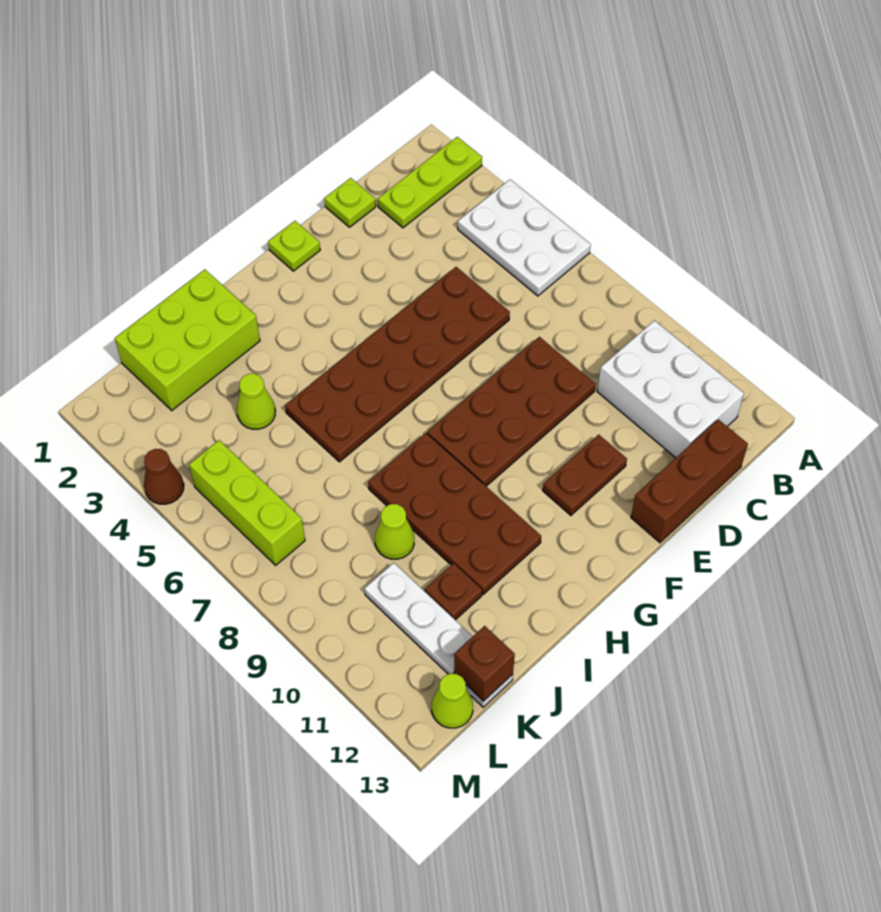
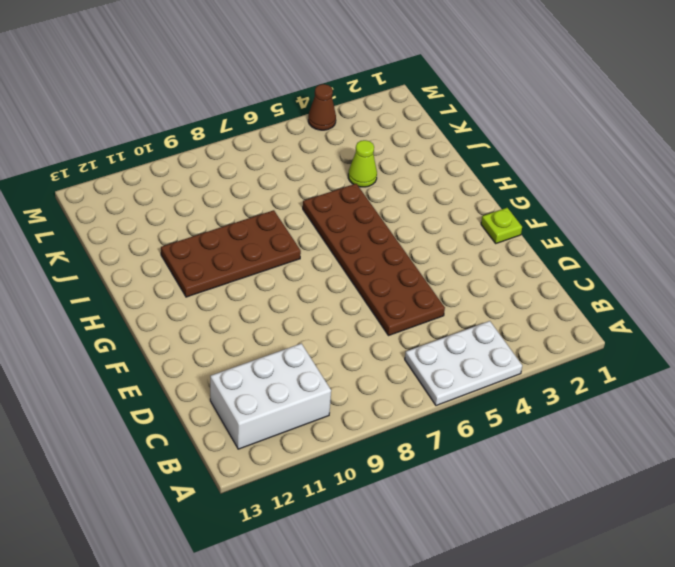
none -> lime plate A2:C2 level 1
none -> brown brick C13:E13 level 1
none -> lime plate D1 level 1

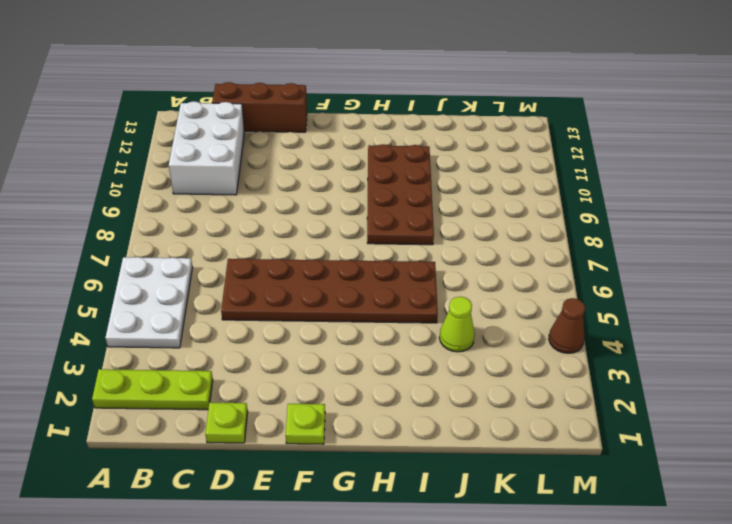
none -> brown plate D8:G9 level 1
none -> brown plate E11:F11 level 1
none -> lime brick I1:K2 level 1

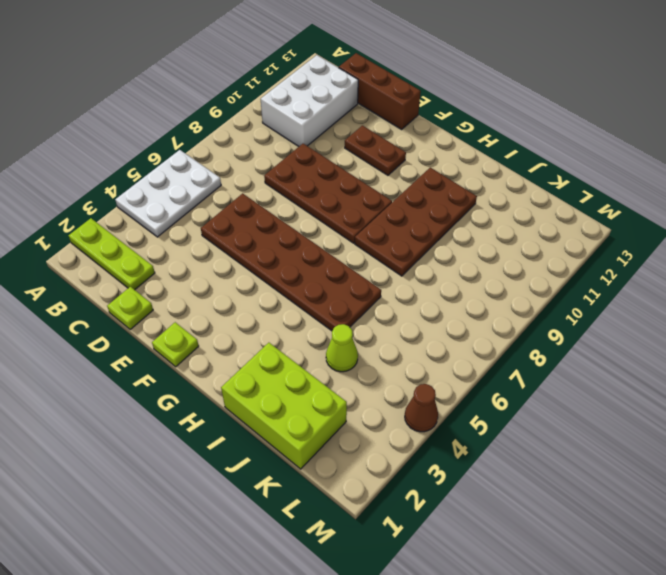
none -> lime cone J9 level 1
none -> brown plate J11 level 1
none -> white plate K10:K13 level 1

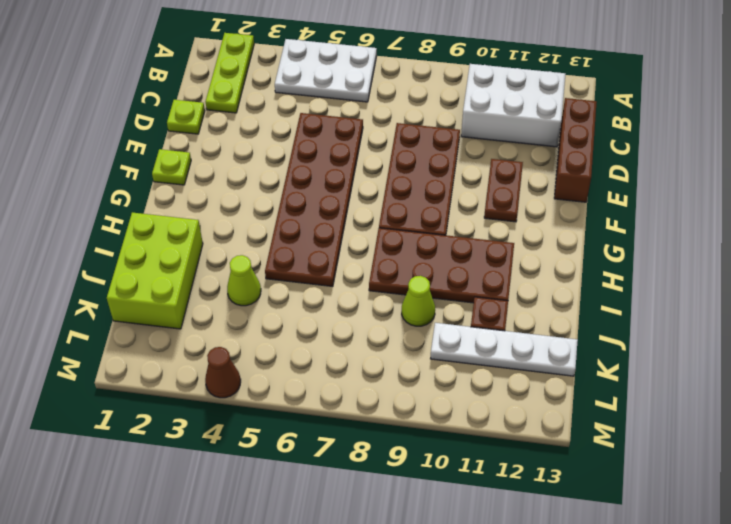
none -> lime brick L5:L7 level 1
none -> lime cone L13 level 1
none -> brown brick K13 level 2

